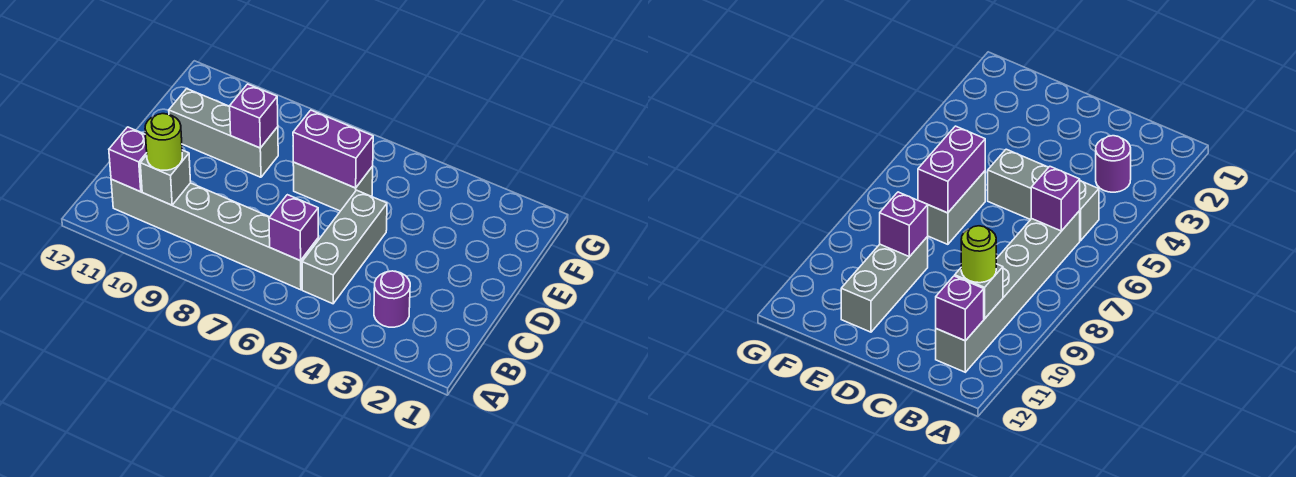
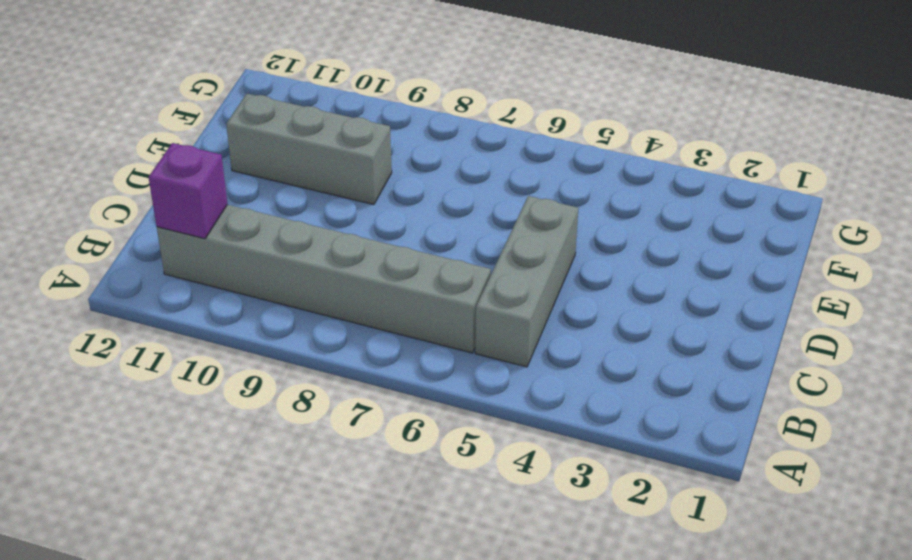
none -> purple round brick B3 level 1
none -> grey brick E6:E7 level 1

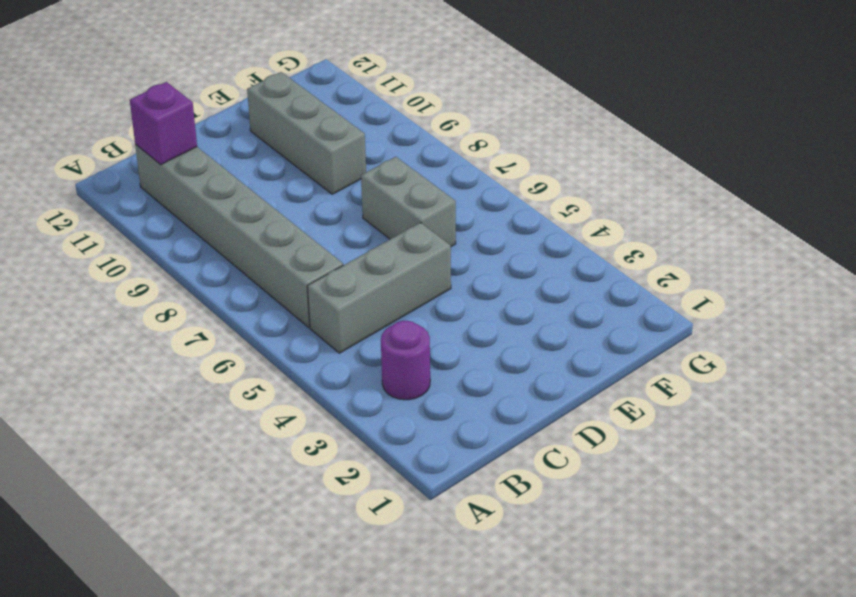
none -> purple brick B6 level 2
none -> grey brick B10 level 2

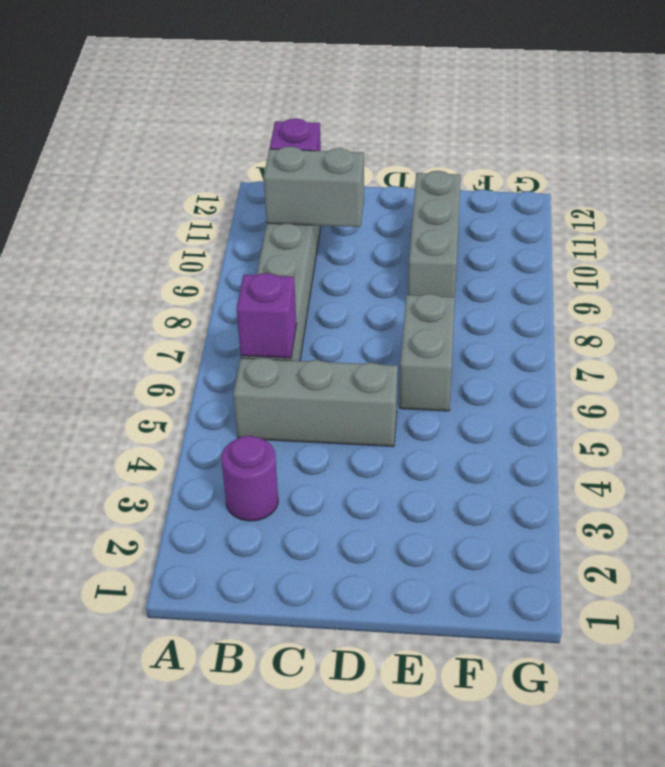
grey brick B10:C10 level 2 -> grey brick B10 level 2
none -> purple brick E6:E7 level 2
none -> purple brick E9 level 2

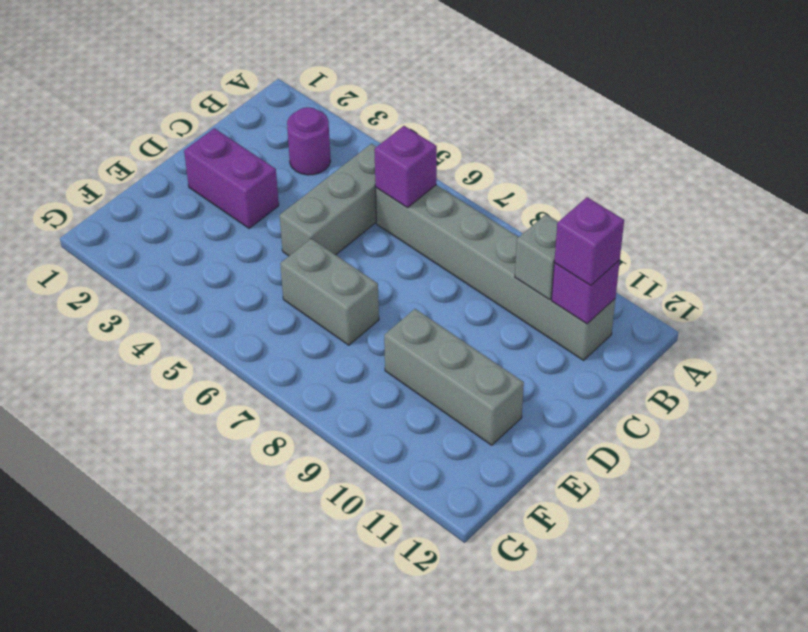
purple brick B11 level 3 -> purple brick E9 level 2
purple brick D2:D3 level 1 -> purple brick E6:E7 level 2
none -> lime round brick B10 level 3

